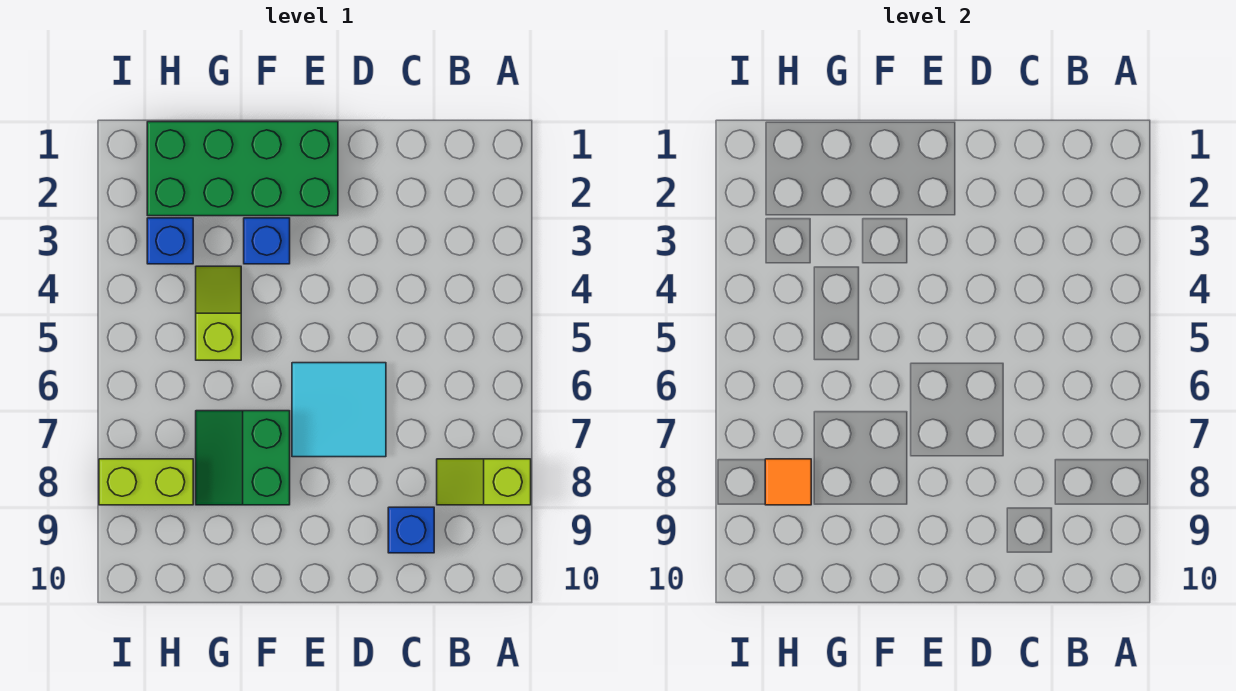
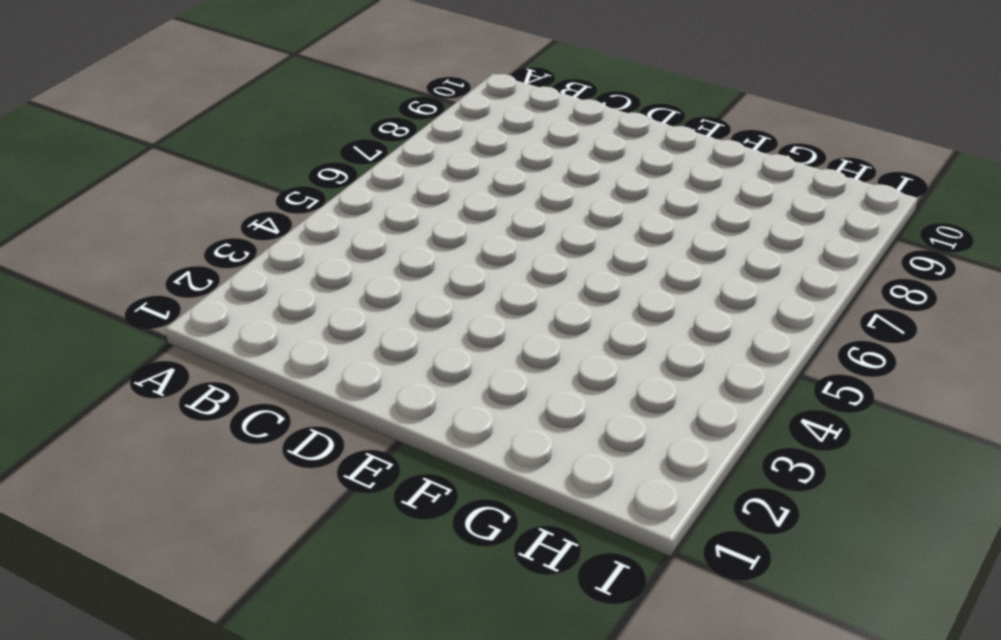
none -> lime slope A8:B8 level 1 top A
none -> blue brick C9 level 1

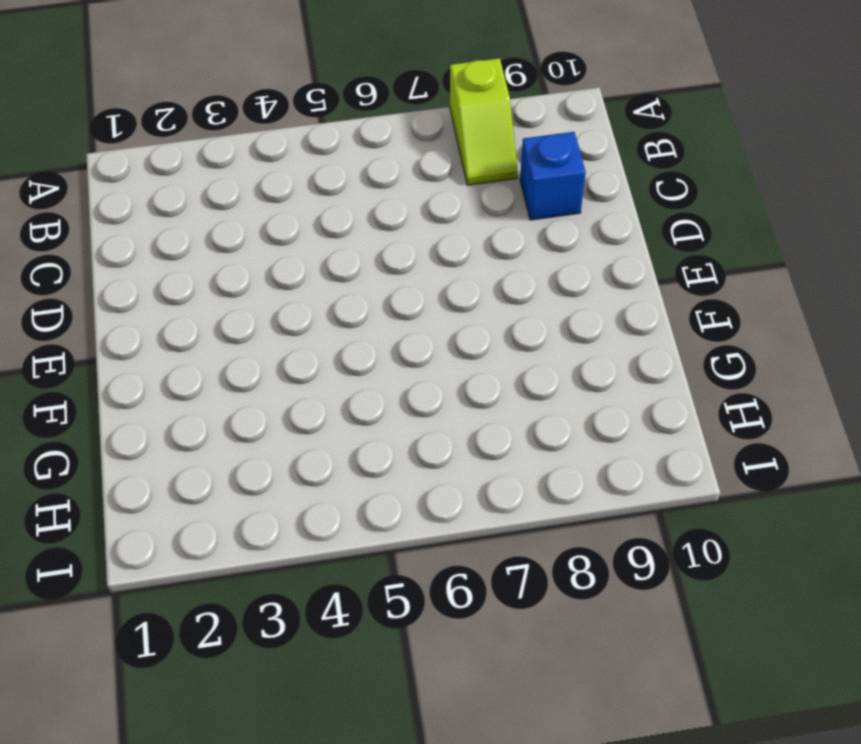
none -> cyan tile D6:E7 level 1
none -> green brick E1:H2 level 1

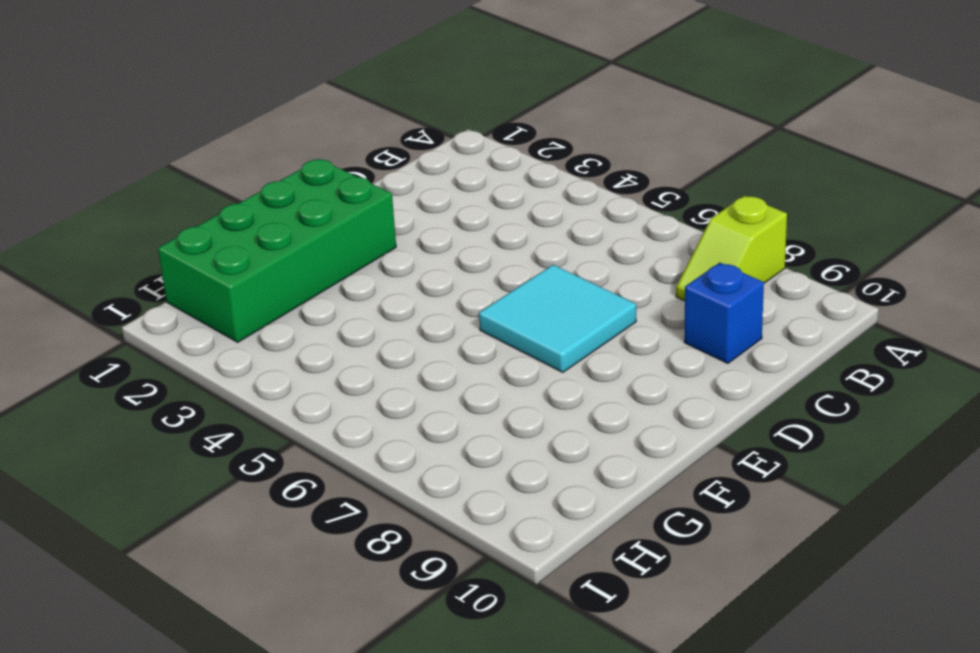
none -> blue brick F3 level 1
none -> green slope F7:G8 level 1 top F

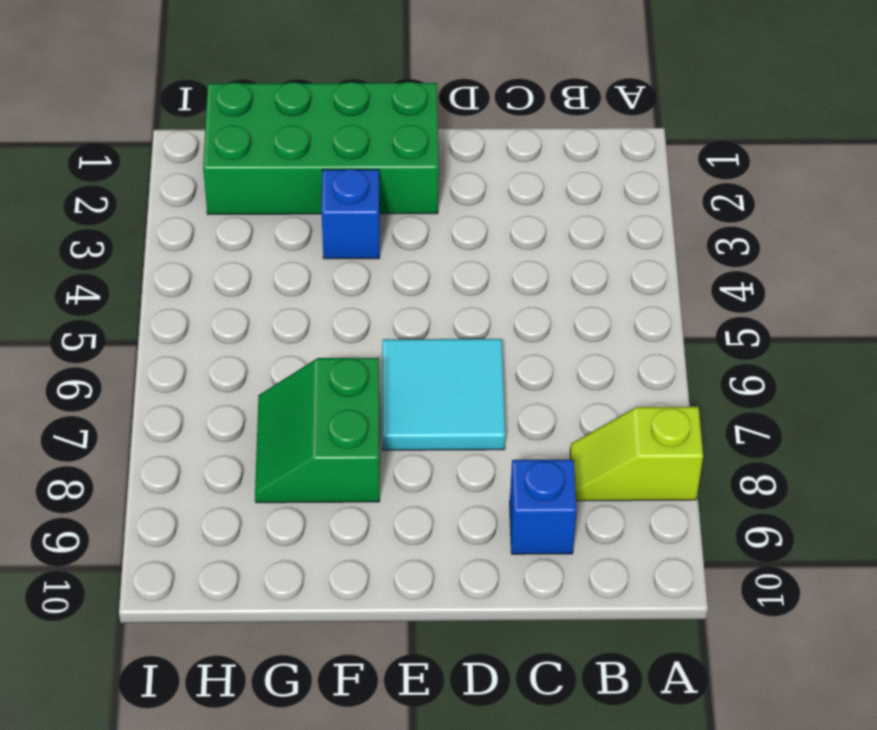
none -> lime slope G4:G5 level 1 top 5
none -> blue brick H3 level 1

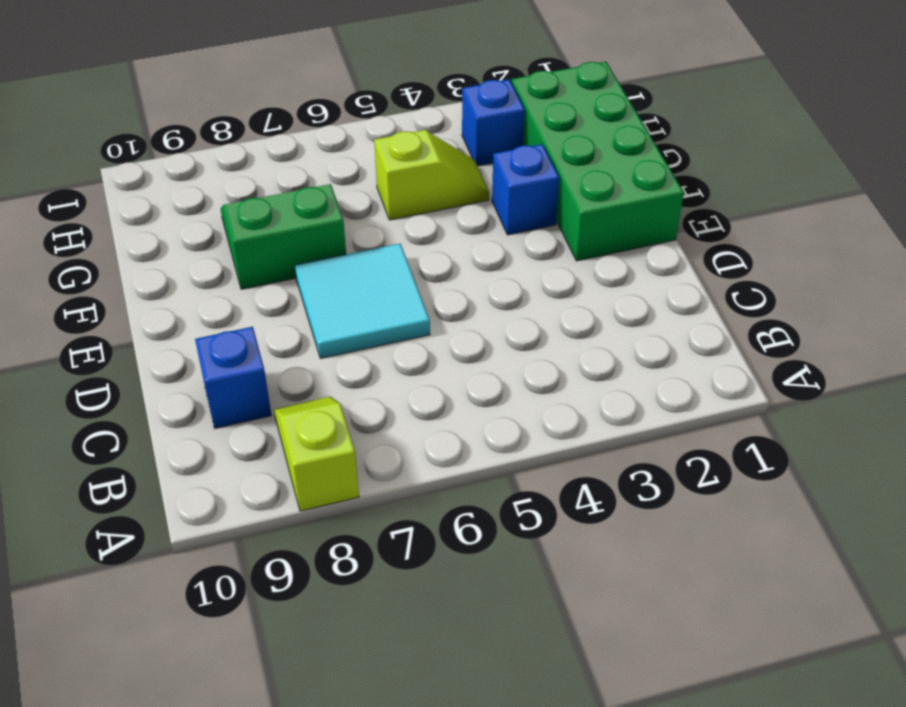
none -> lime brick H8:I8 level 1
none -> orange tile H8 level 2

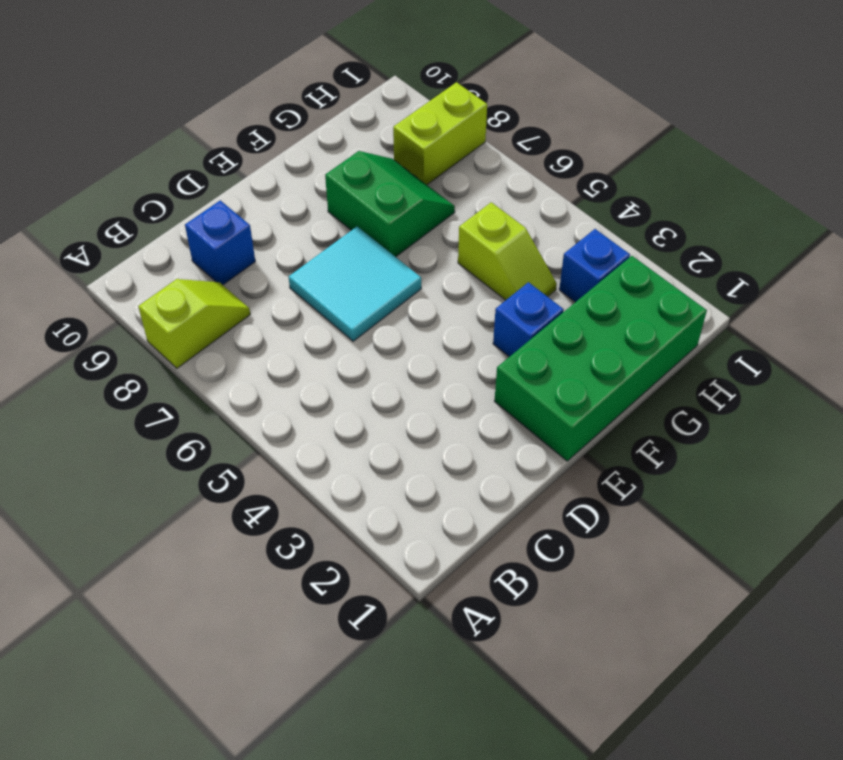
none -> orange tile H8 level 2

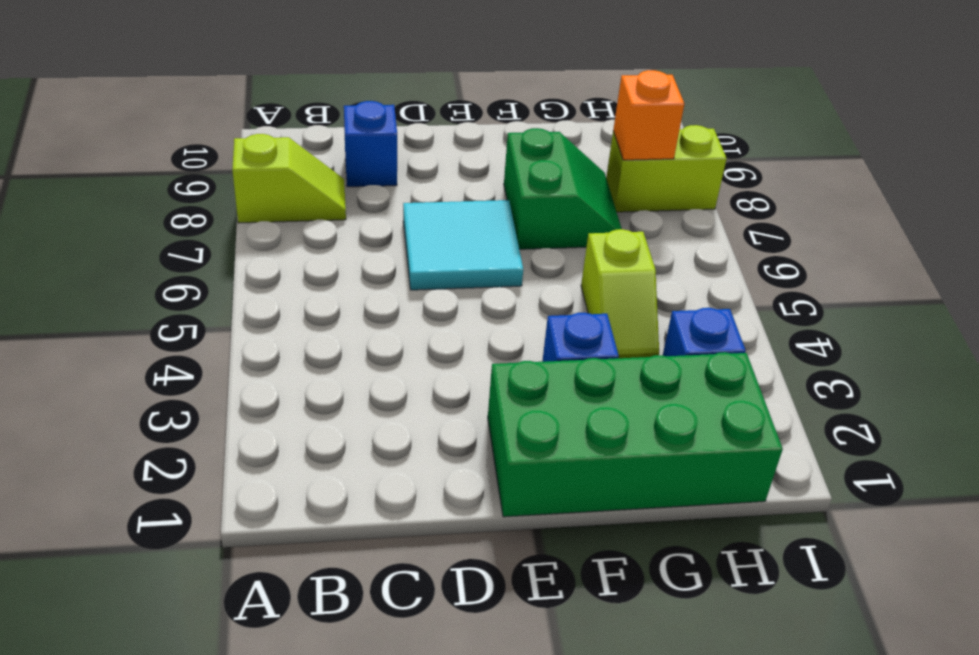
orange brick H8 level 2 -> orange tile H8 level 2

